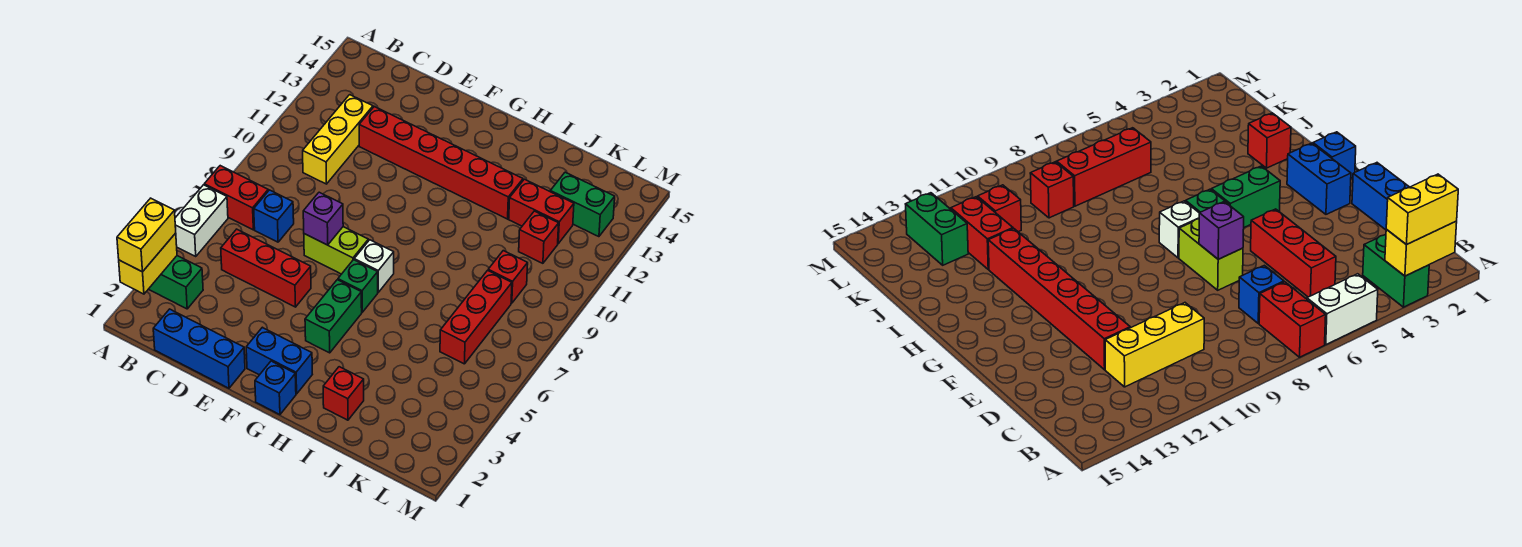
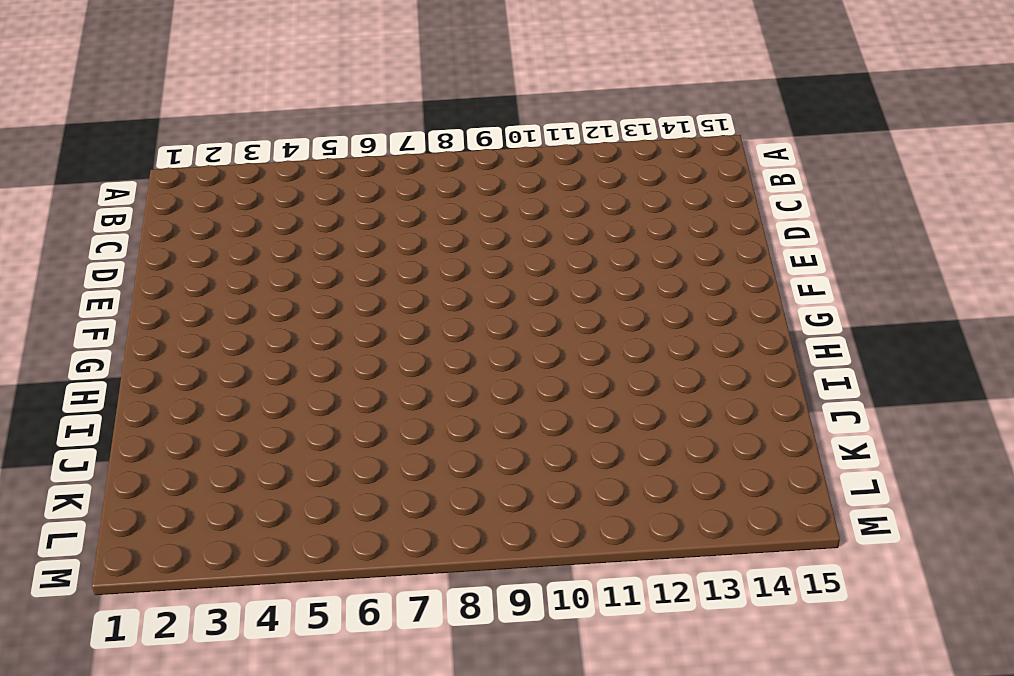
none -> green brick A3:B3 level 1
none -> white brick A5:A6 level 1
none -> red brick A7:B7 level 1

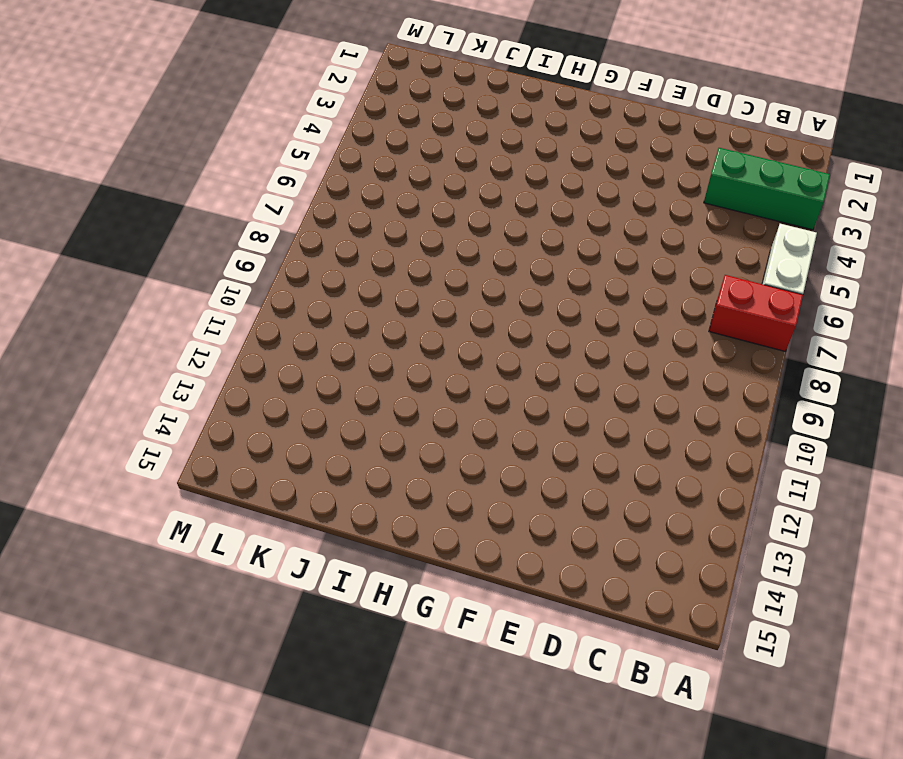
green brick A3:C3 level 1 -> green brick A3:B3 level 1
none -> blue brick C1:E1 level 1
none -> red brick C5:E5 level 1
none -> blue brick C7 level 1

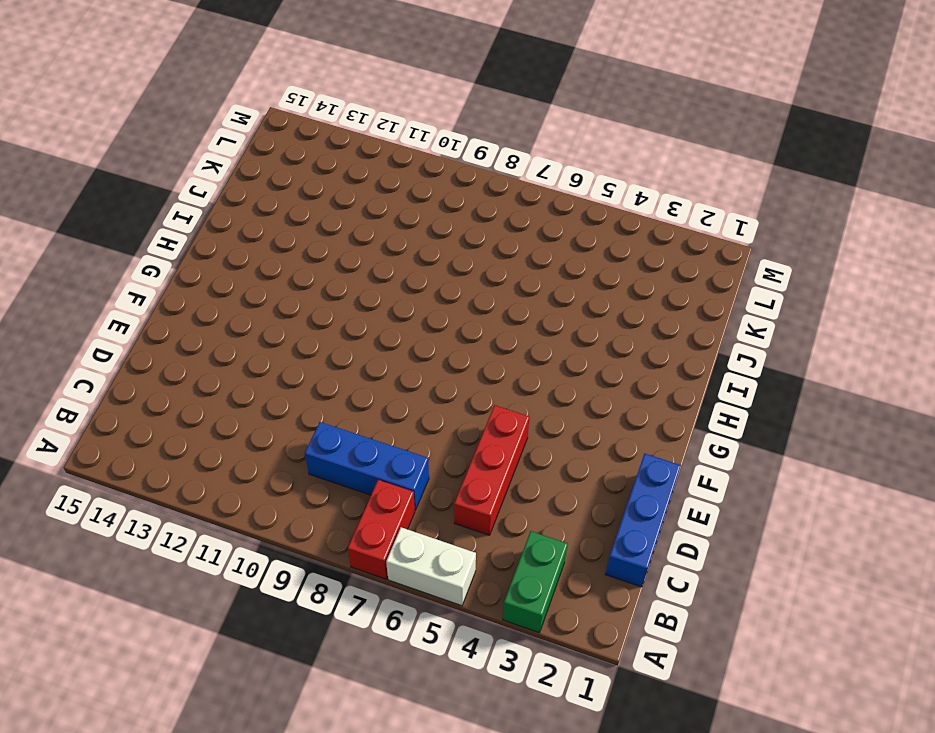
blue brick C7:C9 level 1 -> blue brick C7 level 1
none -> yellow brick C10:C12 level 1
none -> red brick D12:I12 level 1
none -> lime brick E7:F7 level 1

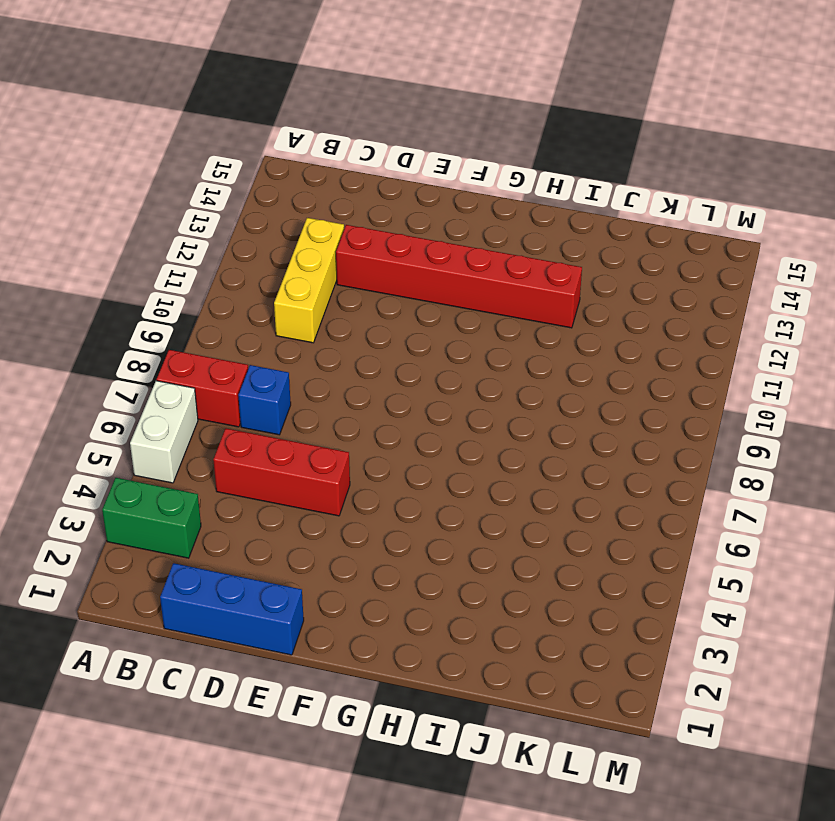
none -> lime brick E7:F7 level 1
none -> blue brick F2:G2 level 1
none -> blue brick G1 level 1

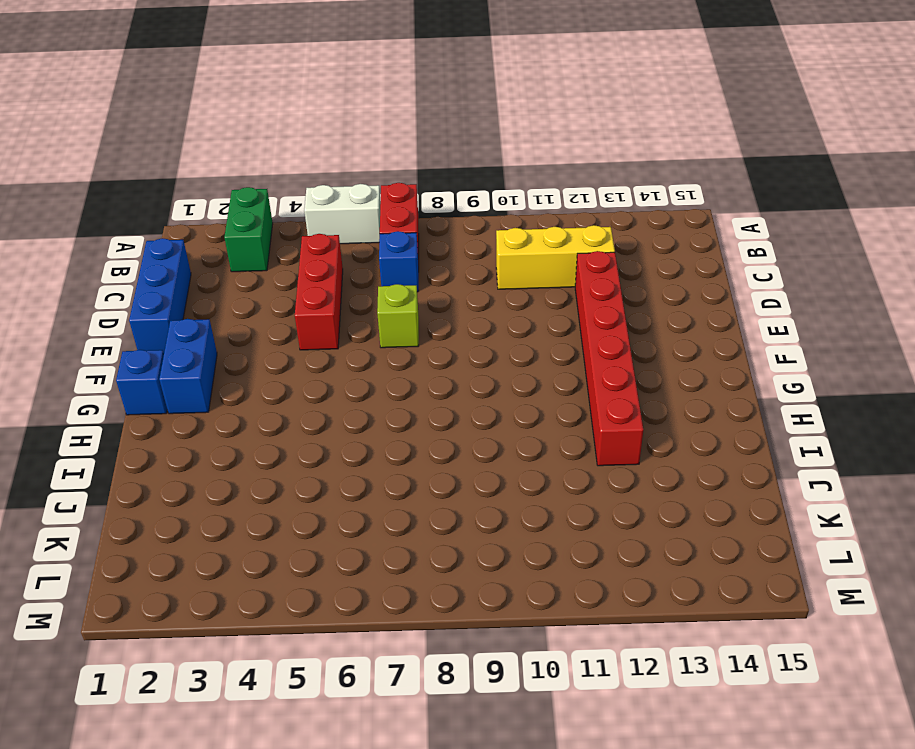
lime brick E7 level 1 -> lime brick E7:F7 level 1
none -> green brick G4:G5 level 1
none -> green brick G6 level 1
none -> white brick G7 level 1

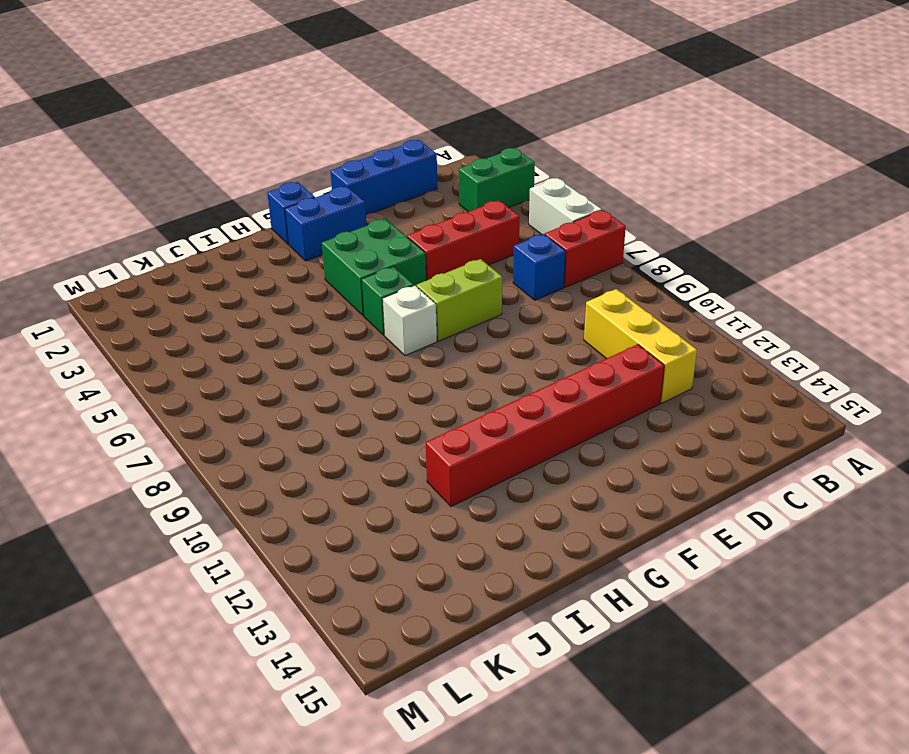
green brick F4:G5 level 1 -> green brick G4:G5 level 1
none -> red brick I2 level 1
none -> red brick J12:K12 level 1
none -> red brick K6:K8 level 1

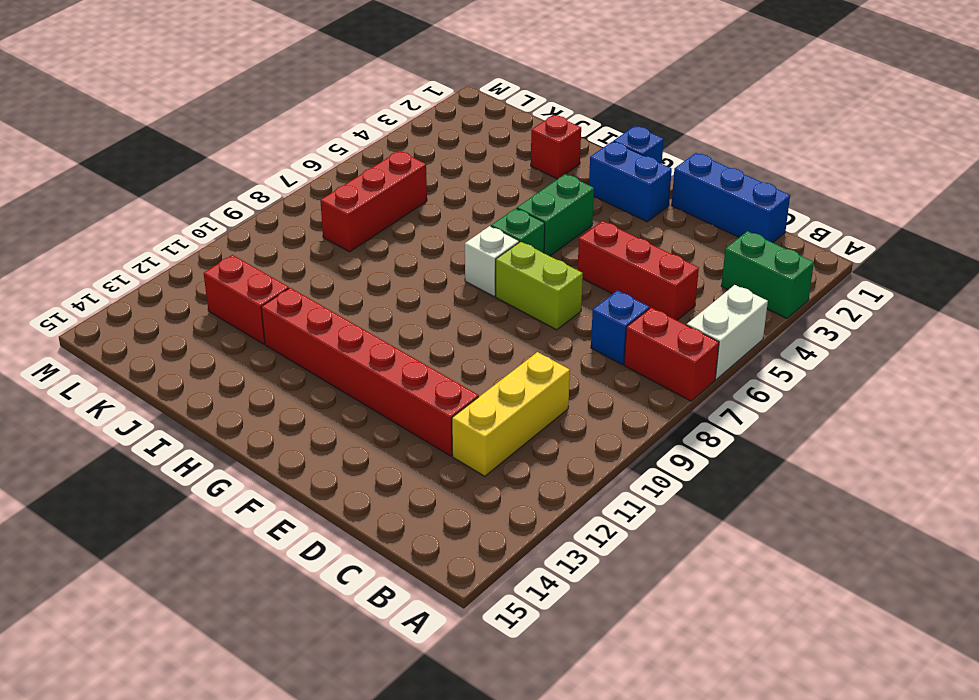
none -> red brick K9 level 1
none -> red brick K11 level 1
none -> green brick K13:L13 level 1

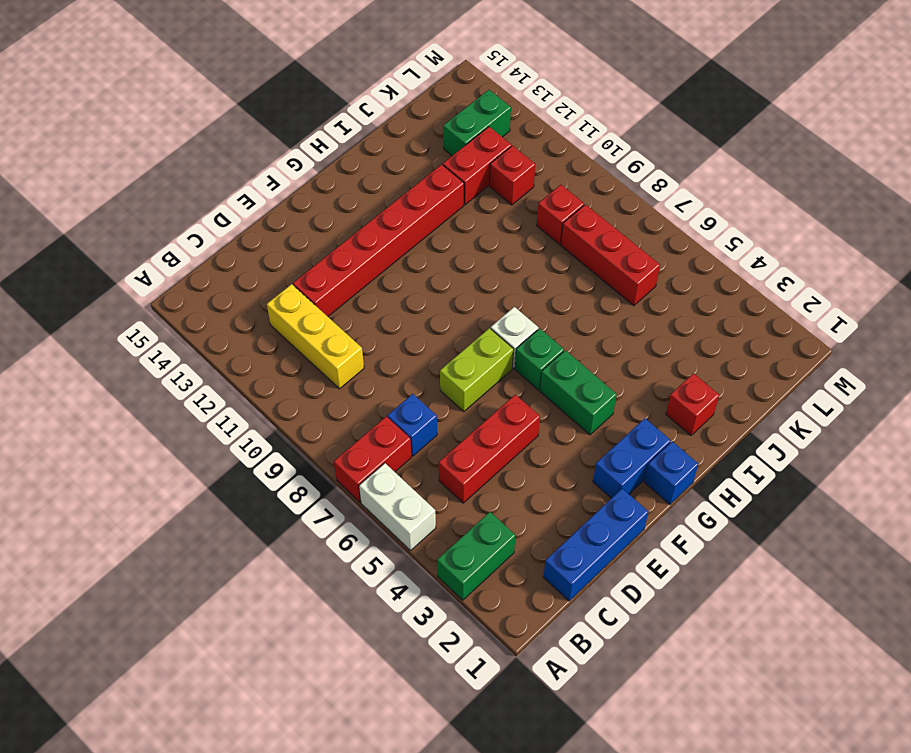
none -> yellow brick A2:A3 level 2
none -> purple brick E7 level 2
none -> yellow brick A2:A3 level 3

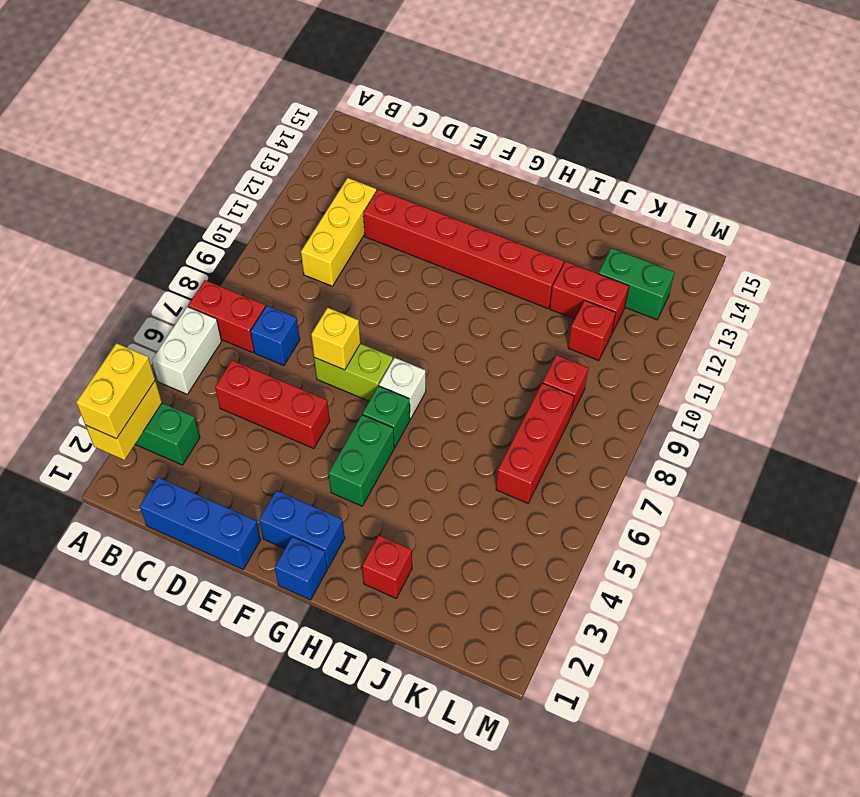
yellow brick E7 level 2 -> purple brick E7 level 2

